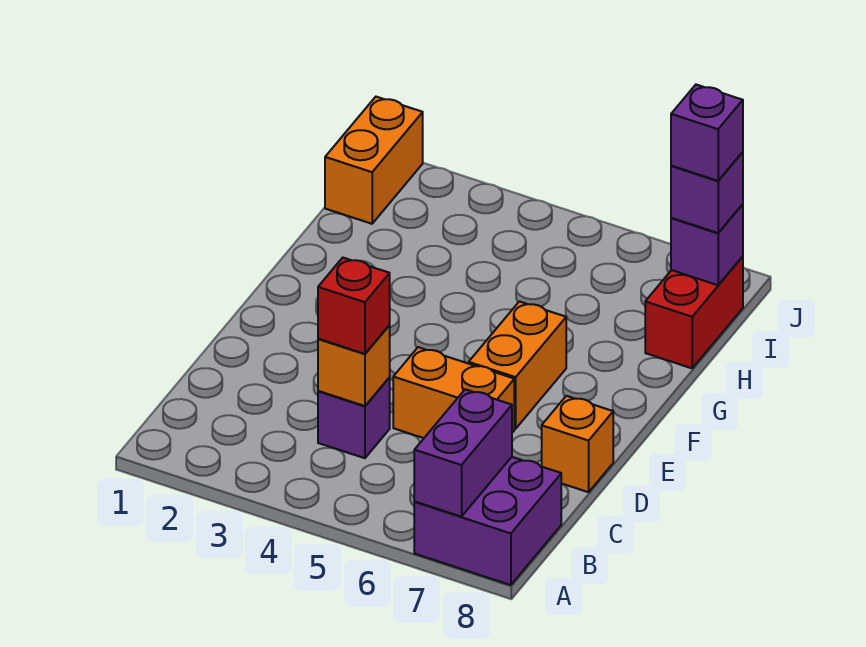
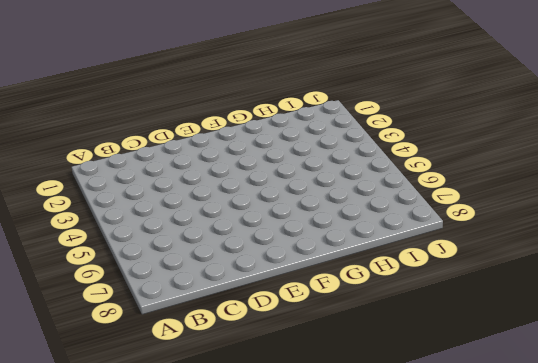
none -> purple brick A7:B8 level 1
none -> purple brick C4 level 1
none -> orange brick D5:D6 level 1

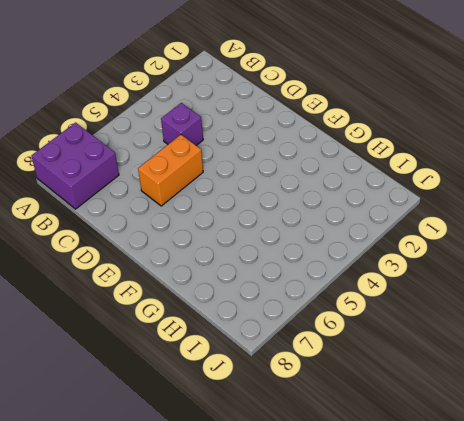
none -> orange brick D8 level 1
none -> orange brick E6:F6 level 1
none -> red brick H8:I8 level 1

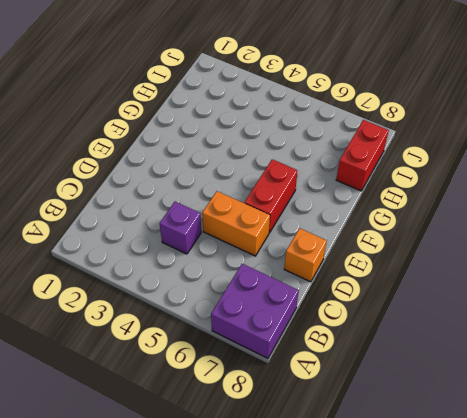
red brick E6:F6 level 1 -> orange brick E6:F6 level 1
none -> orange brick I1:J1 level 1
none -> purple brick A7:B7 level 2
none -> orange brick C4 level 2

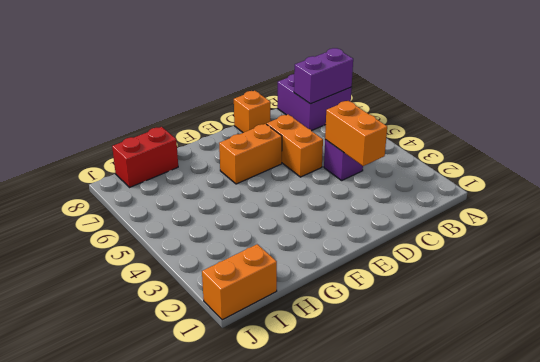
orange brick C3:C4 level 2 -> orange brick C4 level 2
none -> purple brick I8 level 2
none -> red brick C4 level 3
none -> purple brick I8 level 3

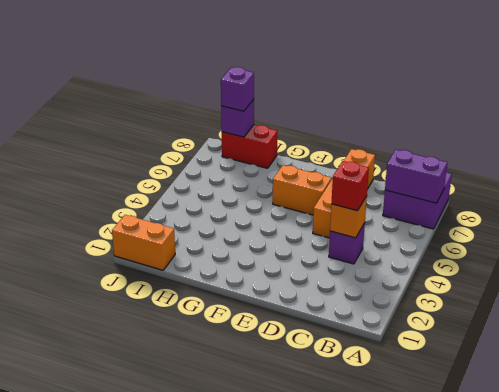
none -> purple brick I8 level 4

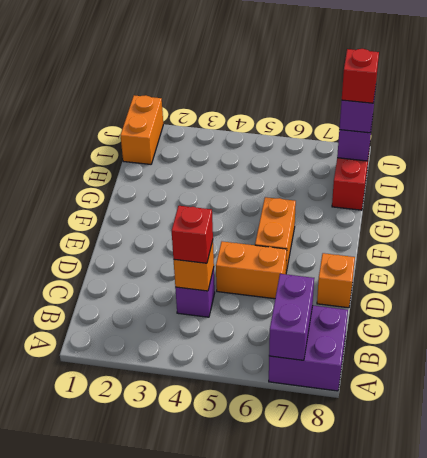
red brick I8 level 4 -> purple brick I8 level 4

